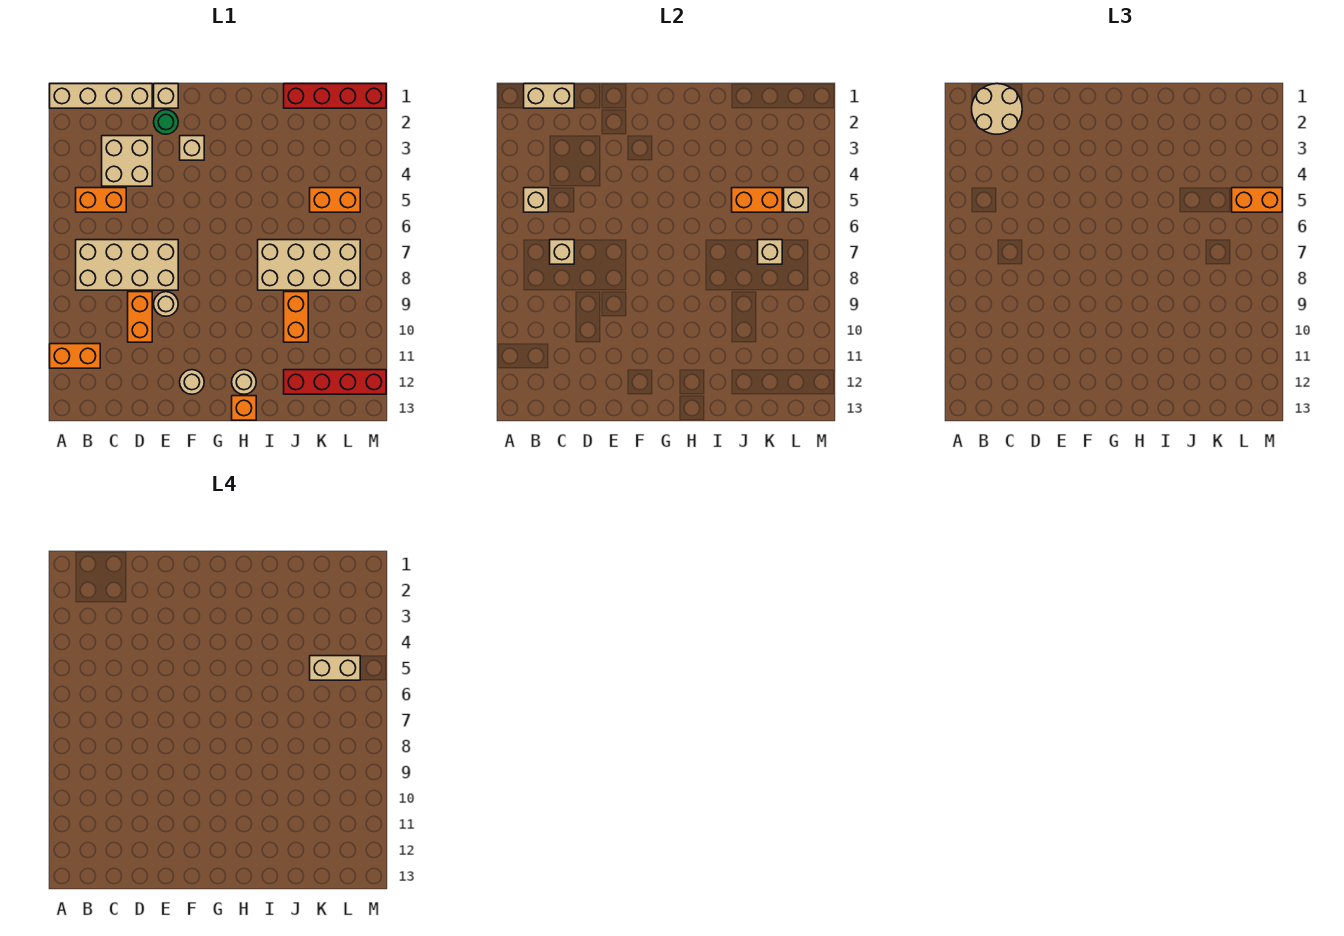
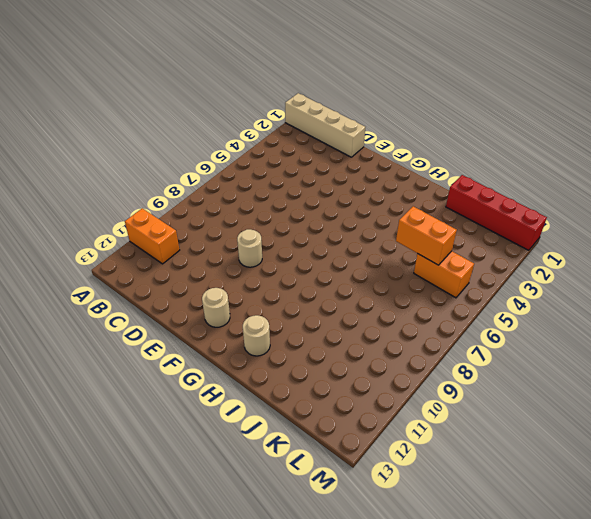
none -> orange brick B5:C5 level 1
none -> tan brick B7:E8 level 1
none -> tan brick C3:D4 level 1

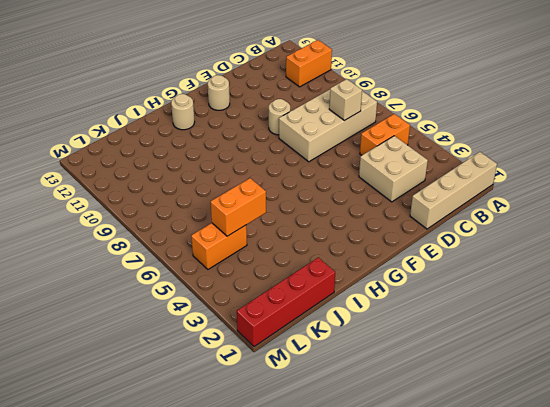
none -> orange brick D9:D10 level 1
none -> tan brick E1 level 1
none -> green round brick E2 level 1

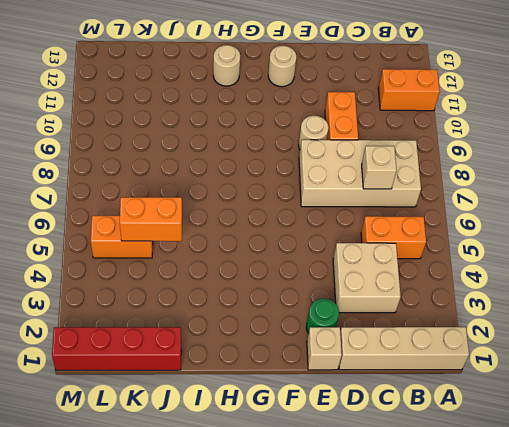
none -> tan brick F3 level 1
none -> orange brick H13 level 1
none -> tan brick I7:L8 level 1

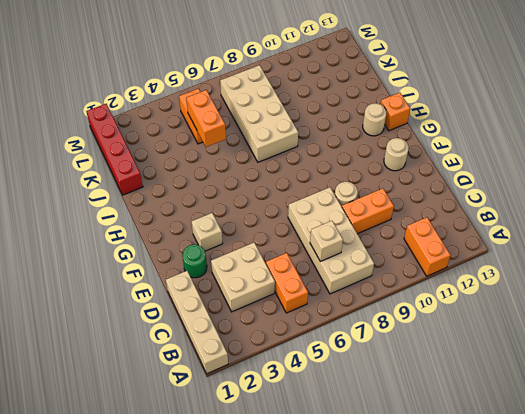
none -> tan brick E1 level 1
none -> orange brick J9:J10 level 1
none -> red brick J12:M12 level 1

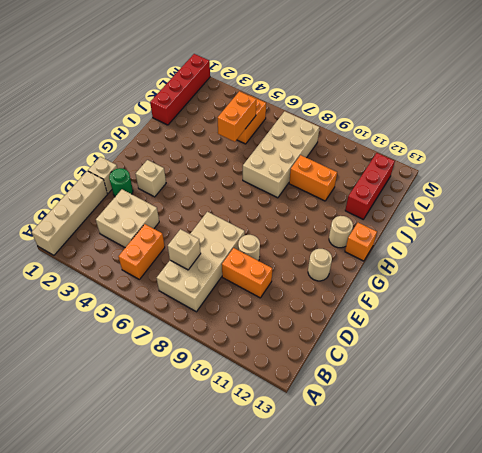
red brick J12:L12 level 1 -> red brick J12:M12 level 1
none -> orange brick A11:B11 level 1
none -> tan brick B1:C1 level 2
none -> tan brick B5 level 2

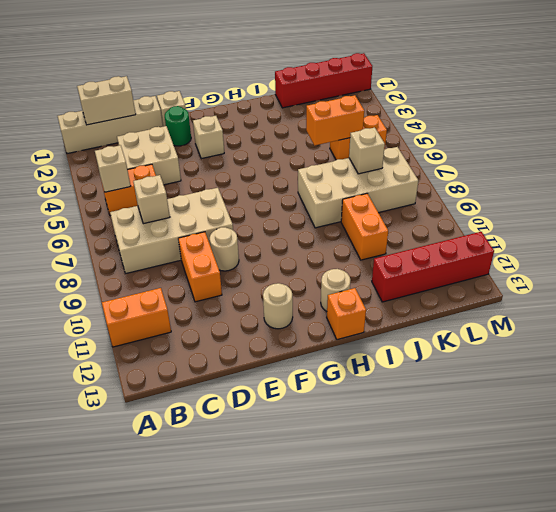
none -> tan brick L5 level 2
none -> tan round brick B1:C2 level 3
none -> orange brick L5:M5 level 3

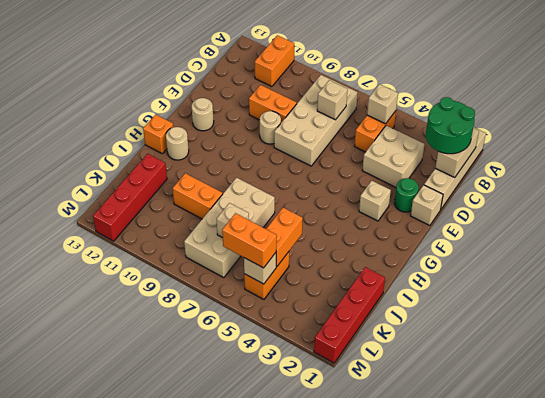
green round brick B1:C2 level 3 -> tan round brick B1:C2 level 3
orange brick L5:L6 level 3 -> orange brick L5:M5 level 3
none -> tan brick K5:L5 level 4

